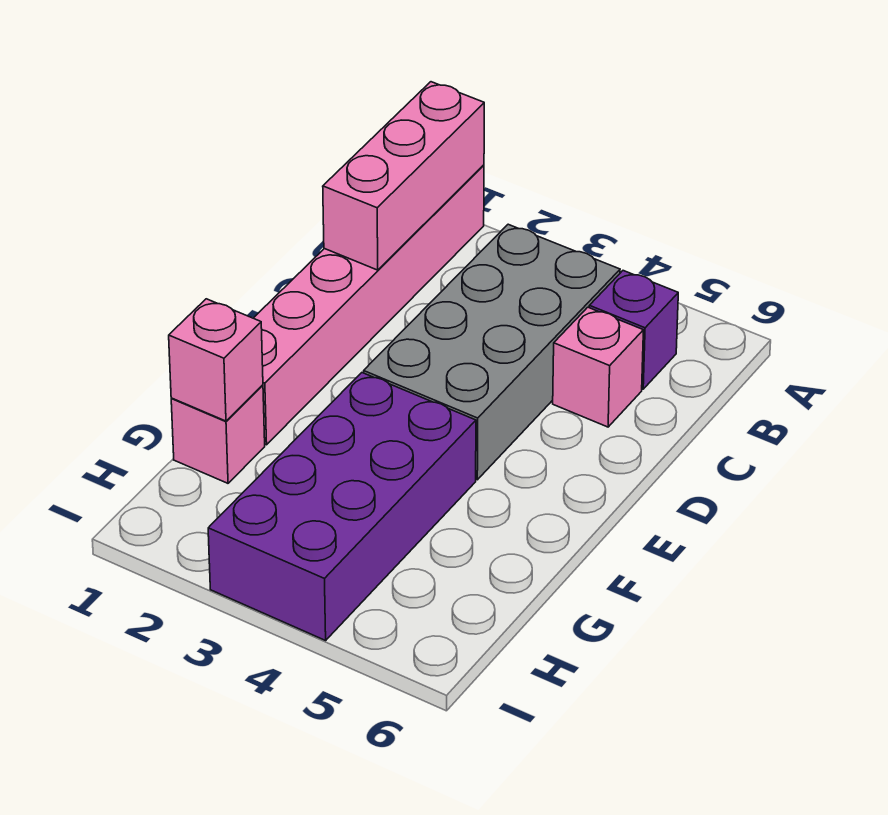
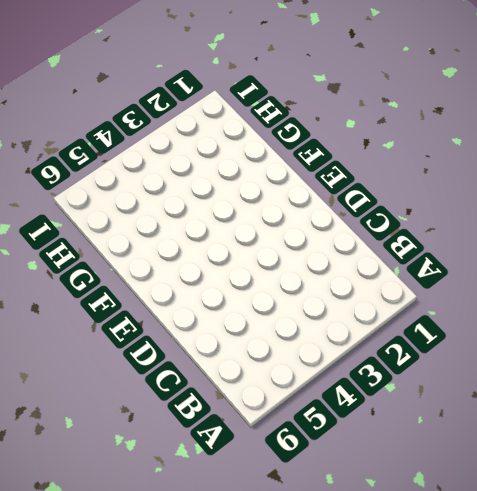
none -> pink brick A1:F1 level 1
none -> grey brick B3:E4 level 1

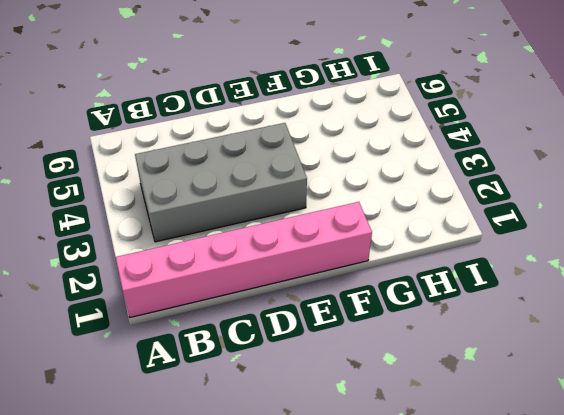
none -> purple brick B5 level 1
none -> pink brick C5 level 1

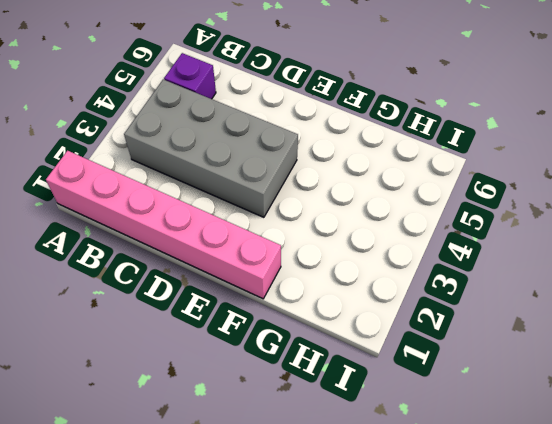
none -> pink brick C5 level 1
none -> purple brick F3:I4 level 1

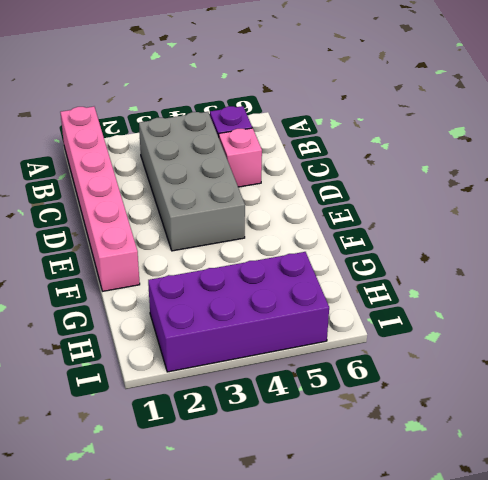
purple brick H2:I5 level 1 -> purple brick F3:I4 level 1
none -> pink brick G1 level 1
none -> pink brick A1:C1 level 2

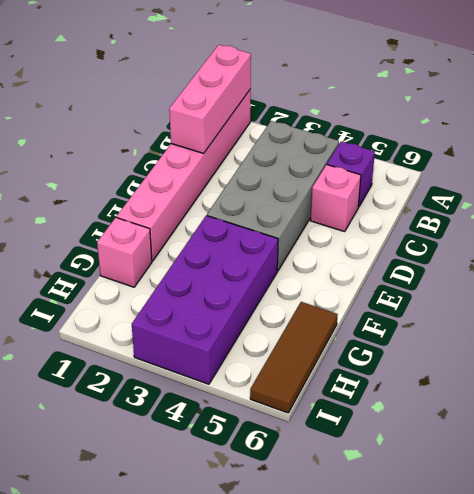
brown tile G6:I6 level 1 -> none
none -> pink brick G1 level 2

